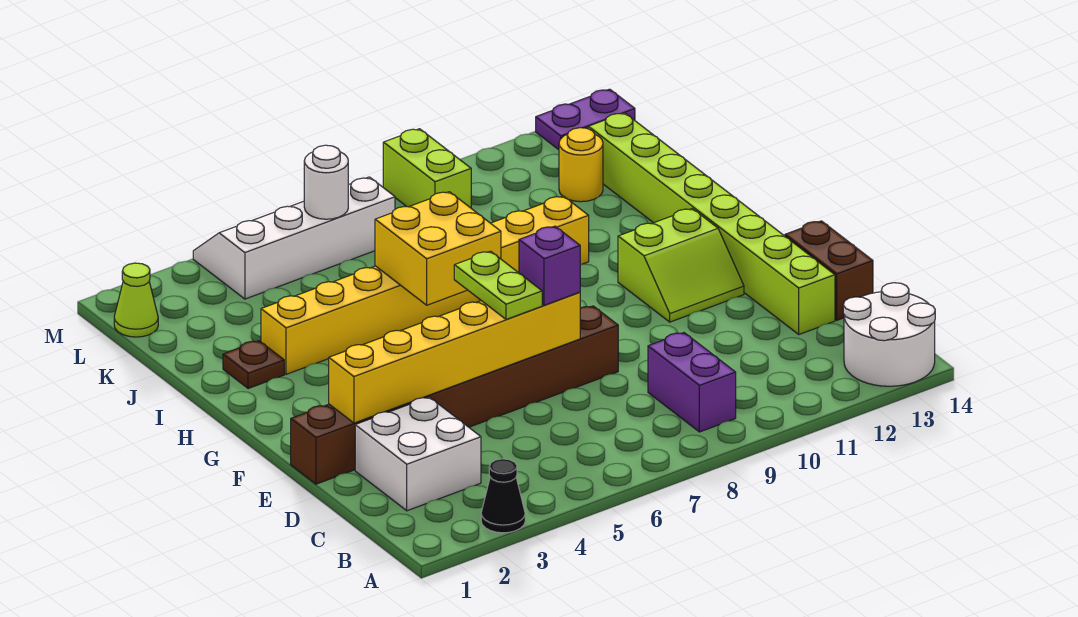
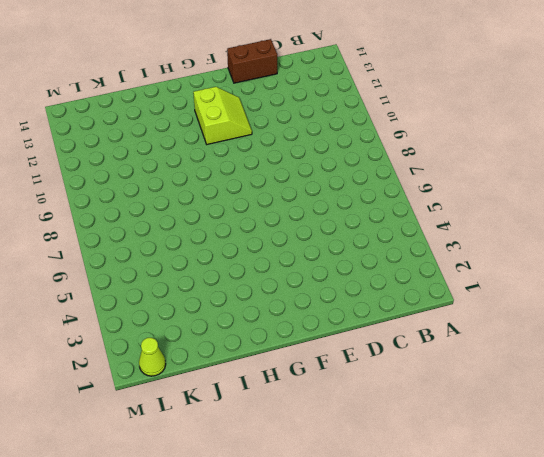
none -> black cone A3 level 1
none -> white round brick A13:B14 level 1
none -> purple brick B9:C9 level 1

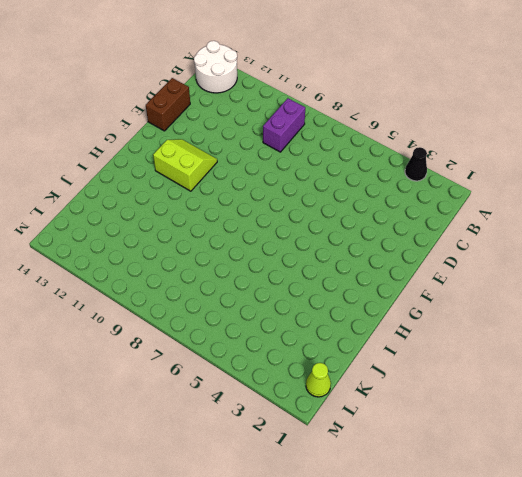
none -> white brick C2:D3 level 1
none -> lime brick D13:K13 level 1
none -> brown brick E1:E8 level 1

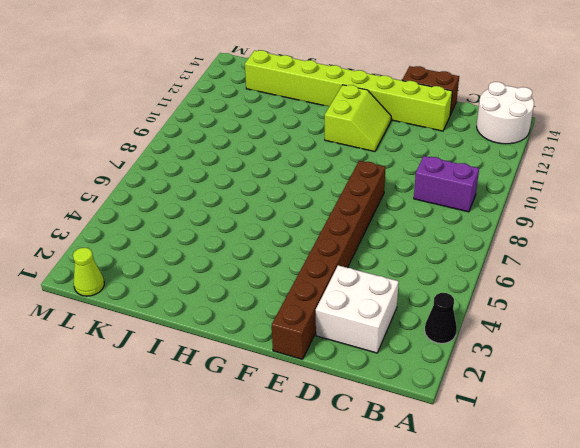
none -> brown plate I2 level 1
none -> yellow brick I3:I10 level 1
none -> yellow round brick K12 level 1

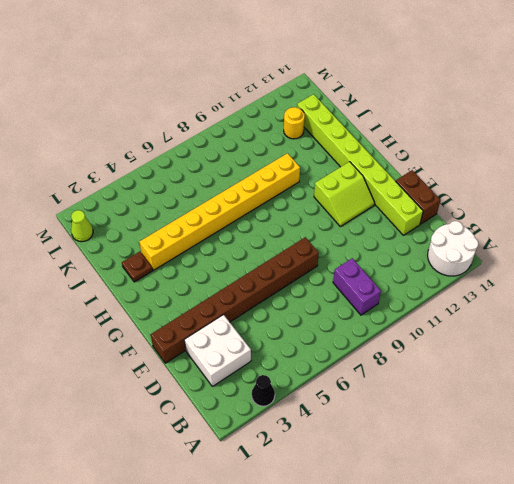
none -> white slope L4:M7 level 1 top L
none -> lime brick L9:M9 level 1
none -> purple plate M13:M14 level 1

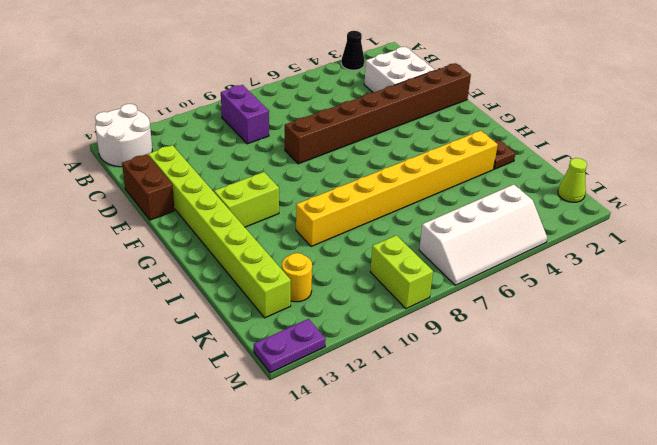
none -> yellow brick E2:E7 level 2
none -> yellow brick H6:I7 level 2
none -> white round brick L6 level 2

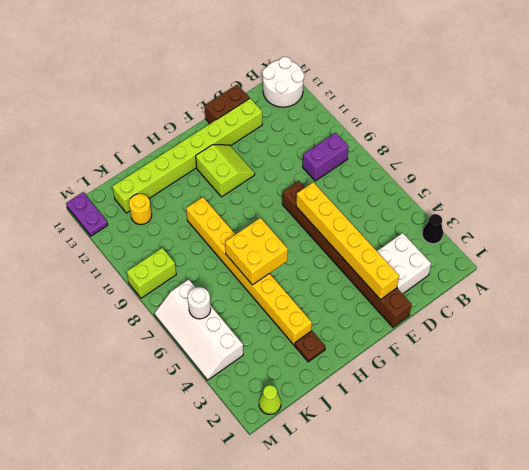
none -> lime plate E6:F6 level 3
none -> purple brick E7 level 3

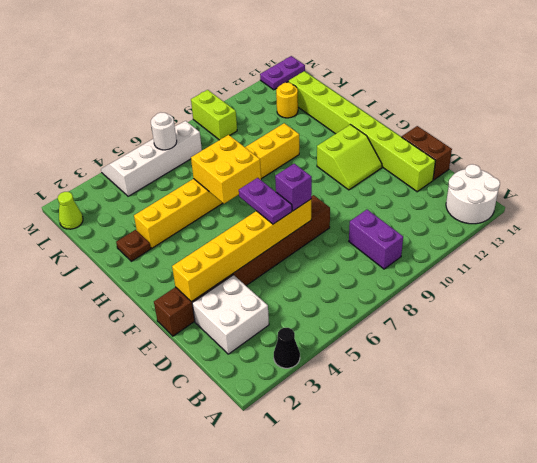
purple plate E6:F6 level 3 -> lime plate E6:F6 level 3

